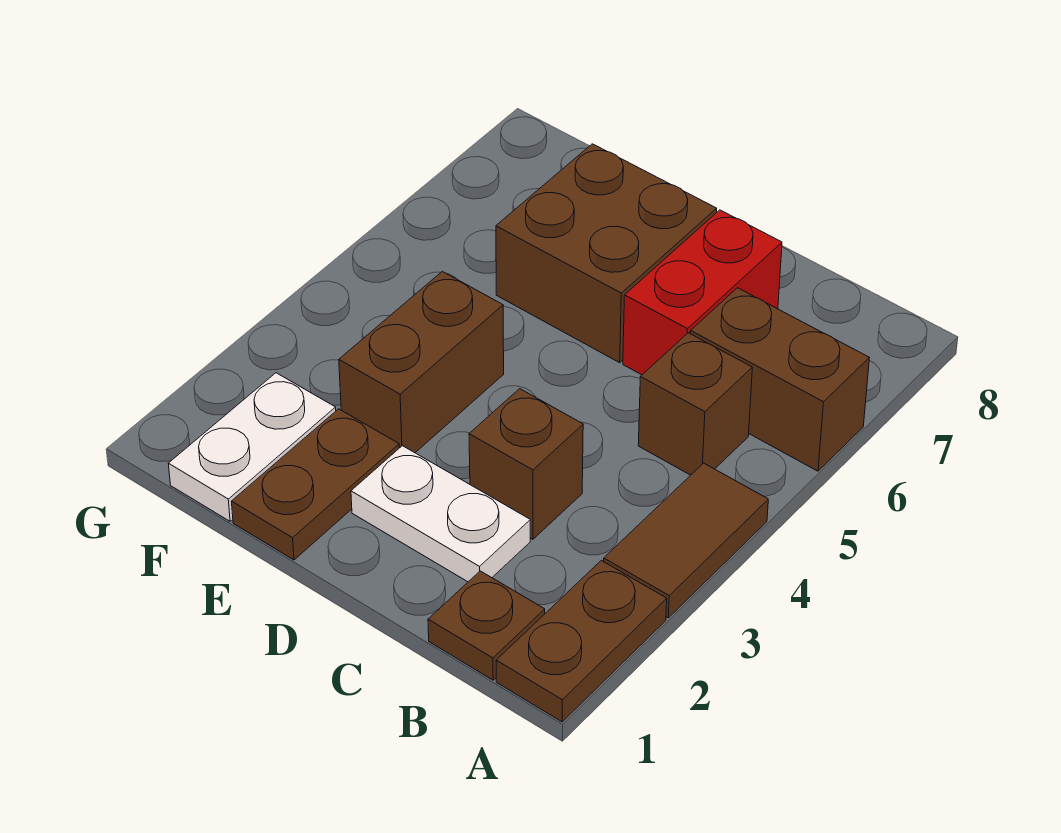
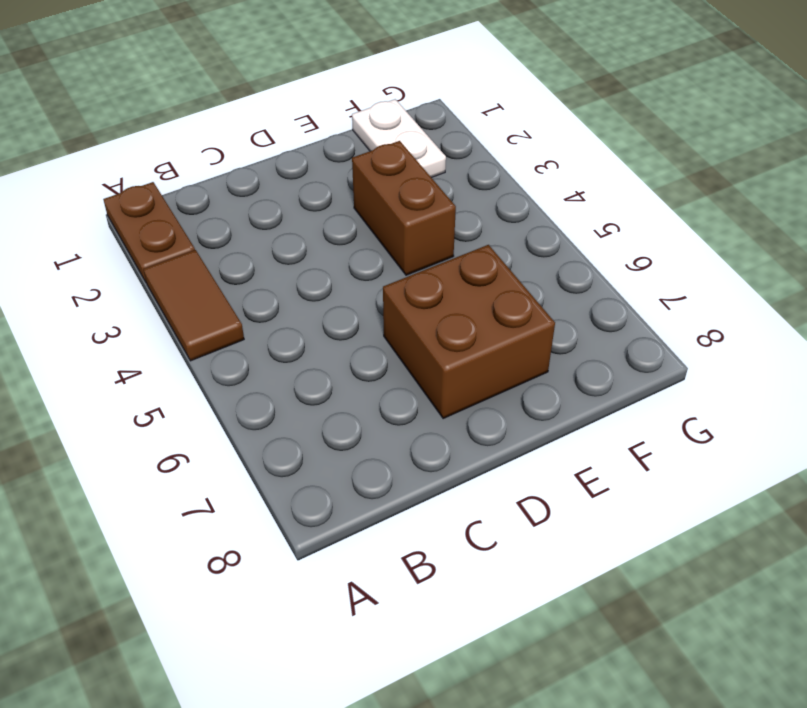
none -> brown brick A6:B6 level 1
none -> brown plate B1 level 1
none -> brown brick B5 level 1

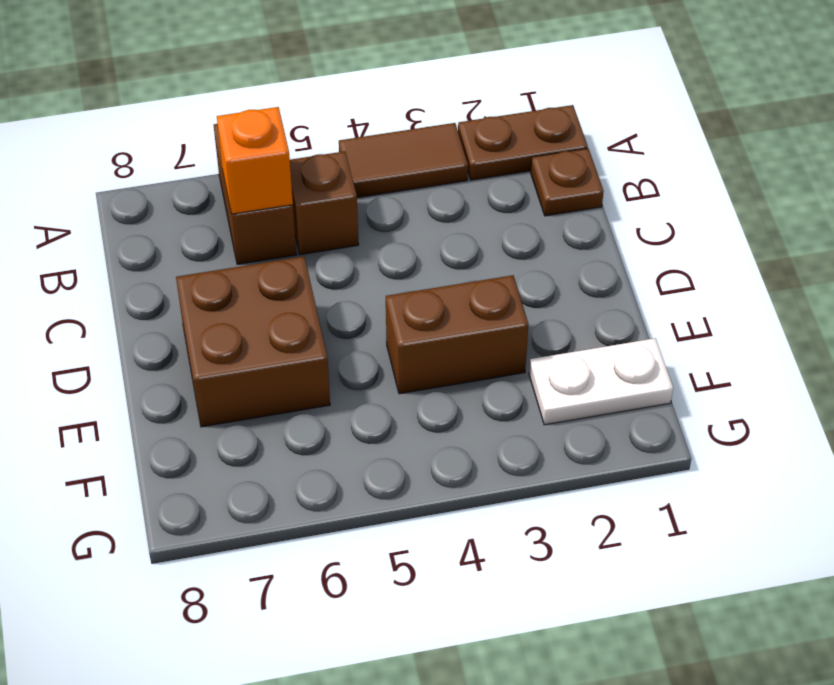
orange brick B6 level 2 -> none
none -> white plate C2:D2 level 1
none -> brown brick C3 level 1
none -> red brick C6:C7 level 1

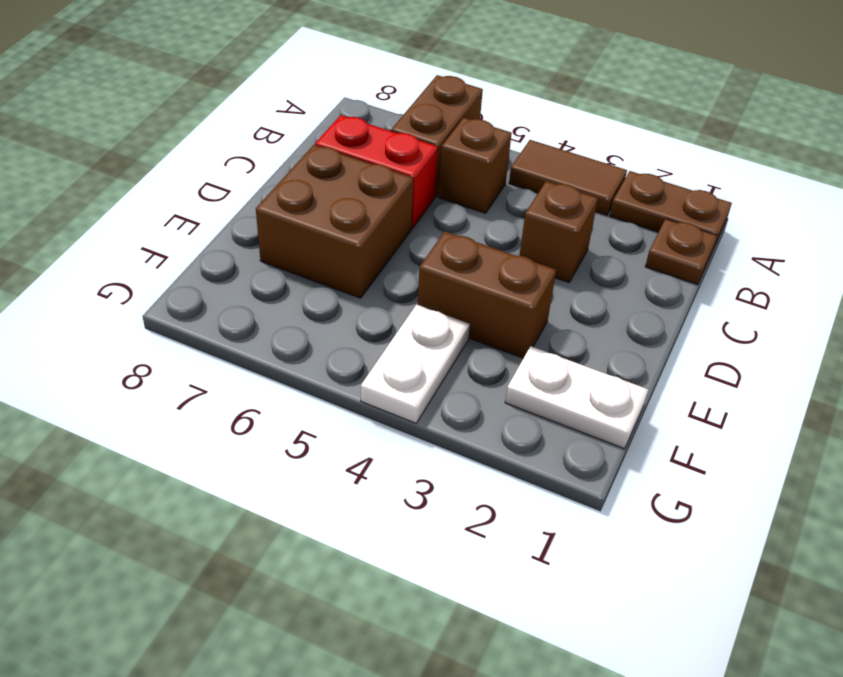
white plate F4:G4 level 1 -> white plate C2:D2 level 1
none -> brown plate E1:E2 level 1

